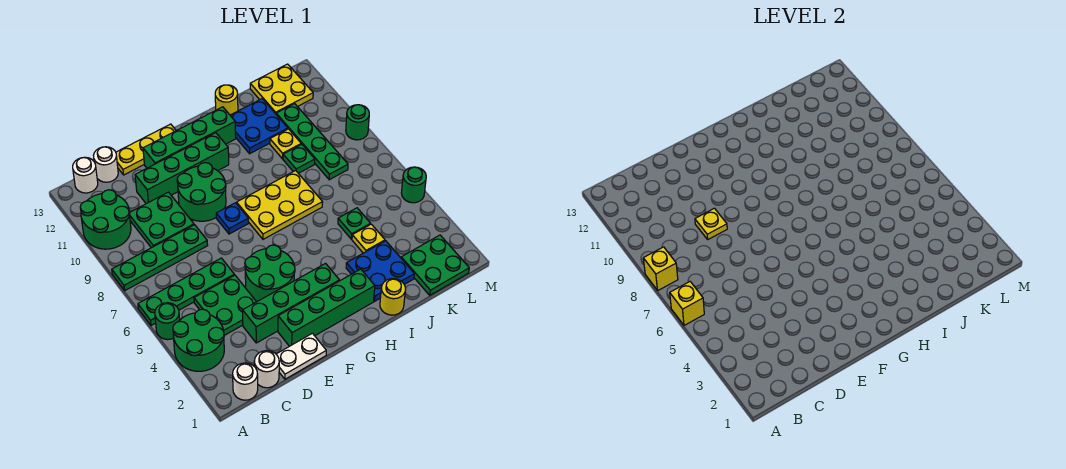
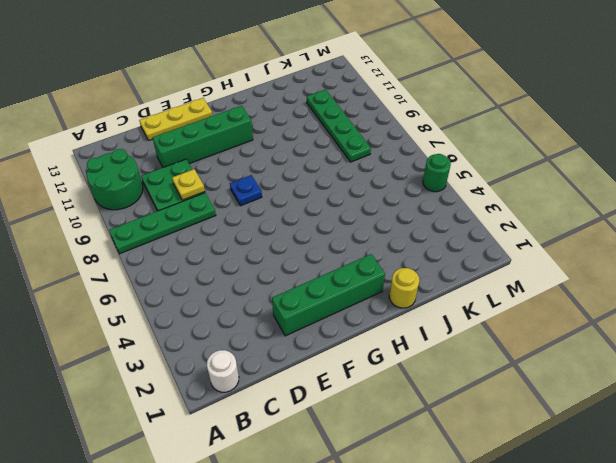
none -> green round brick A3:B4 level 1
none -> green round brick A5 level 1
none -> green plate A6:D6 level 1
none -> white round brick B13 level 1

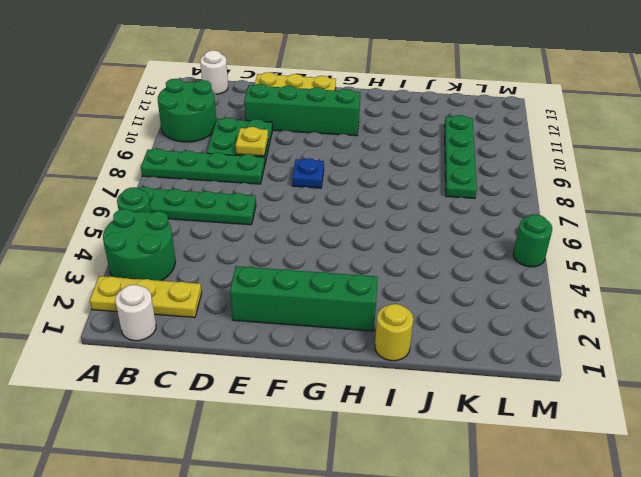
yellow plate A2:C2 level 1 -> none
none -> white round brick C1 level 1
none -> green plate C4:D5 level 1
none -> white round brick C13 level 1
none -> white plate D1:E1 level 1

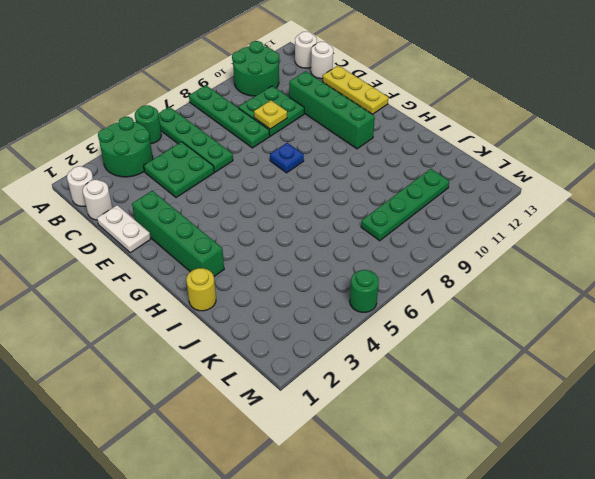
none -> green brick D3:G3 level 1
none -> green round brick E4:F5 level 1
none -> green round brick E9:F10 level 1
none -> green brick E12:H12 level 1

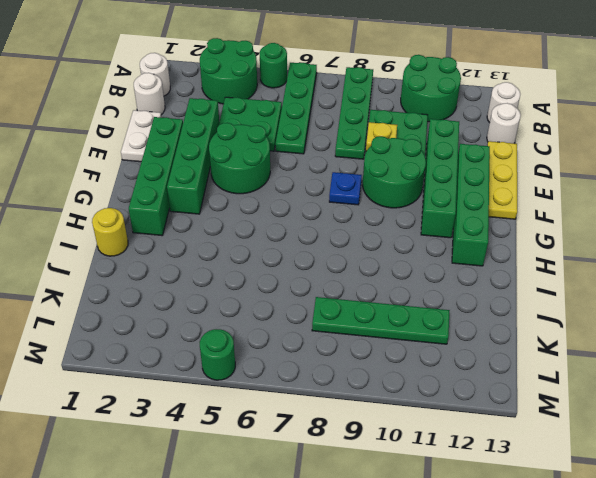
none -> yellow plate G7:I8 level 1
none -> blue plate I2:J3 level 1
none -> blue plate I11:J12 level 1
none -> yellow round brick I13 level 1

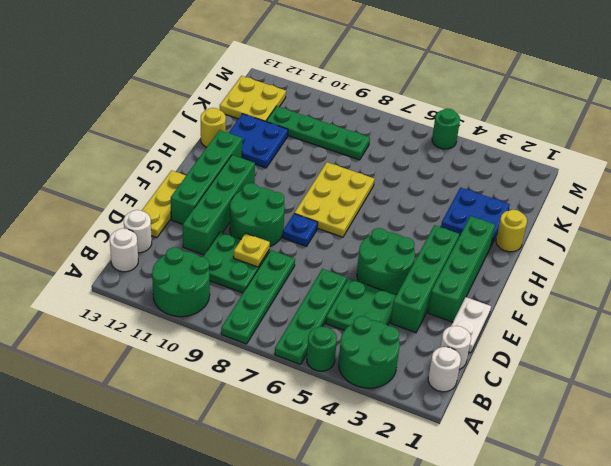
none -> yellow plate J4 level 1
none -> green plate J5 level 1
none -> green plate J9 level 1
none -> yellow plate J10 level 1

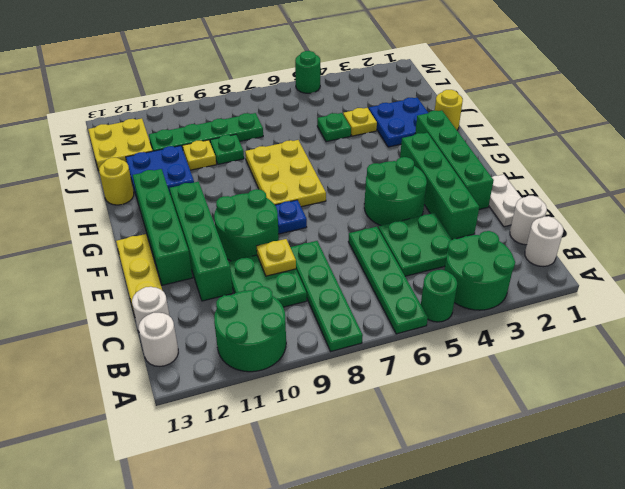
none -> green plate K1:L2 level 1
none -> green round brick M9 level 1
none -> yellow brick A6 level 2
none -> yellow brick A8 level 2

